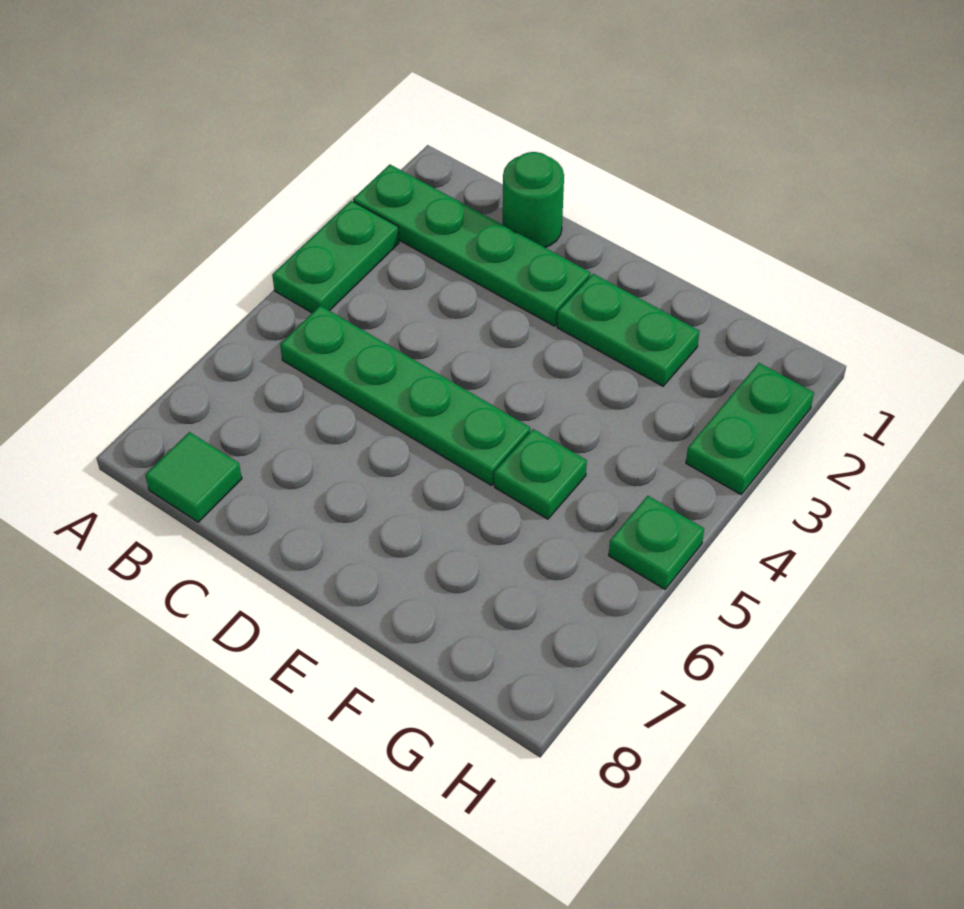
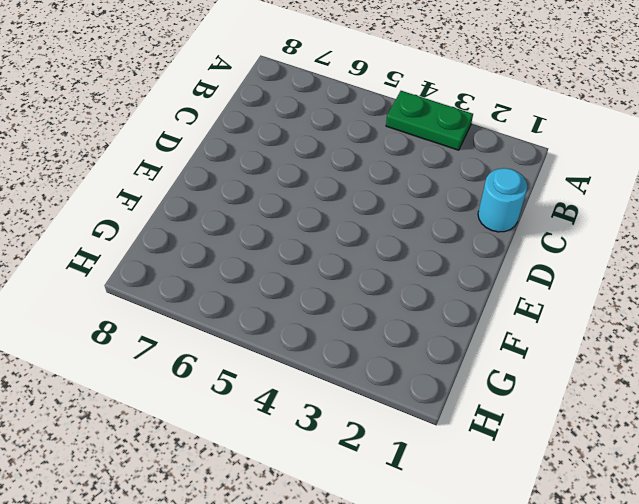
cyan round brick C1 level 1 -> green round brick C1 level 1
none -> green plate A2:D2 level 1
none -> green plate B5:E5 level 1

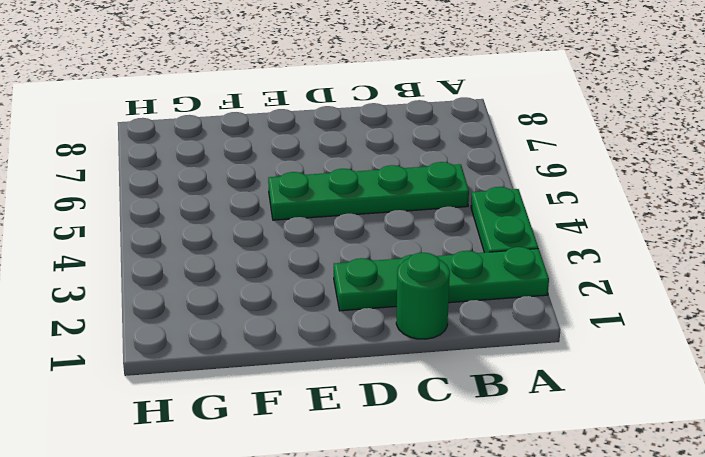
none -> green tile B8 level 1
none -> green plate E2:F2 level 1

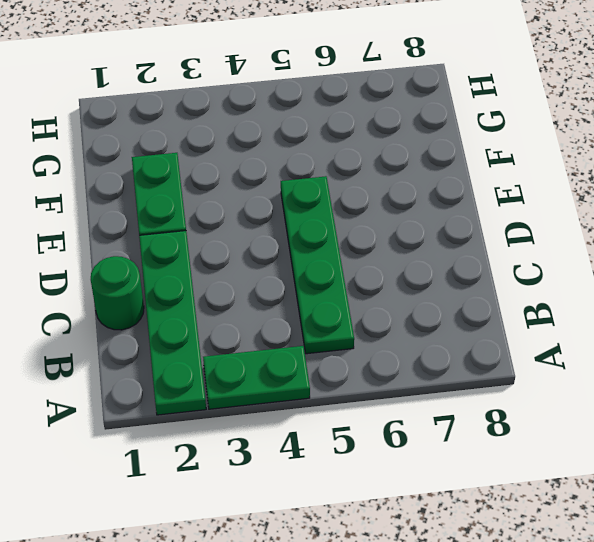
none -> green tile B8 level 1
none -> green plate F5 level 1

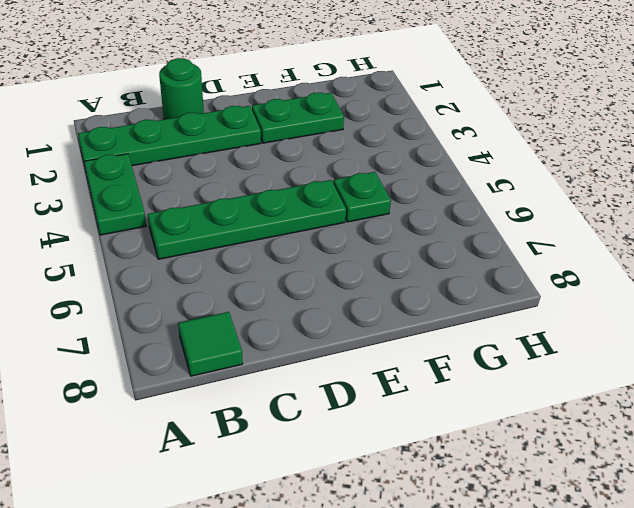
none -> green plate H2:H3 level 1
none -> green plate H5 level 1

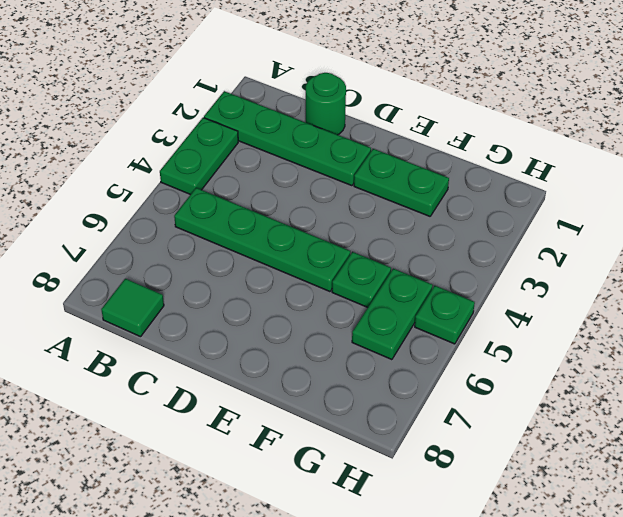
green plate G5:G6 level 1 -> green plate H2:H3 level 1

